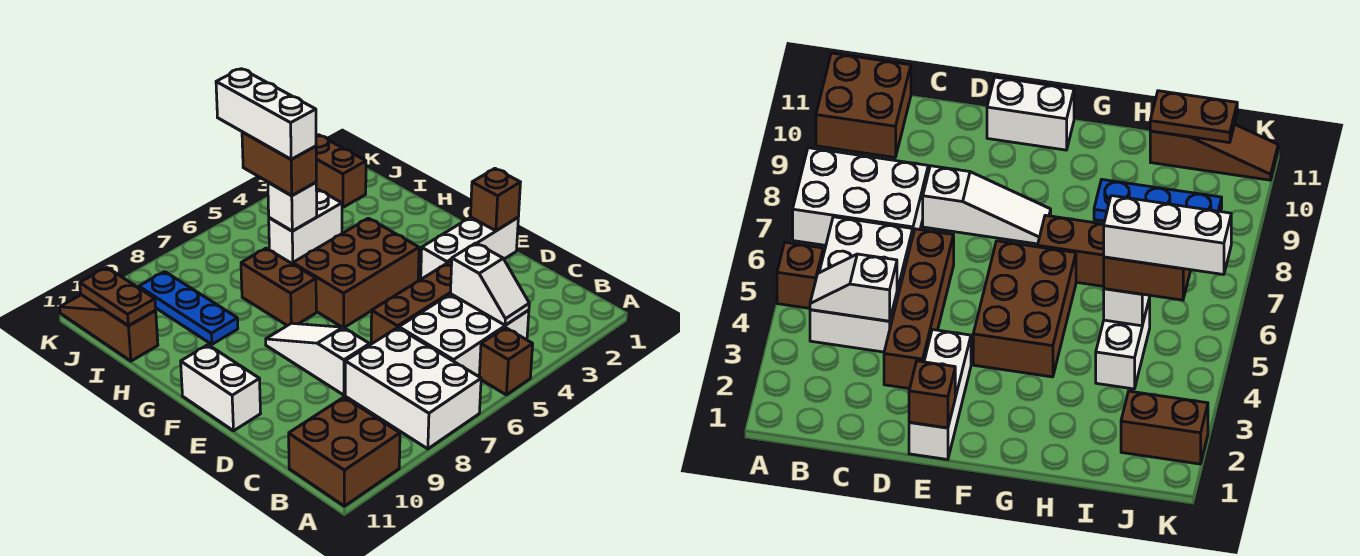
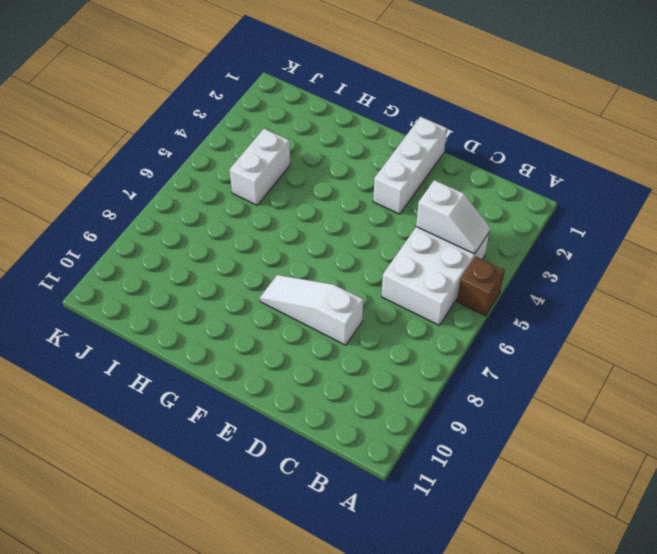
none -> white brick A7:C8 level 1
none -> brown brick A10:B11 level 1
none -> brown brick D3:D6 level 1

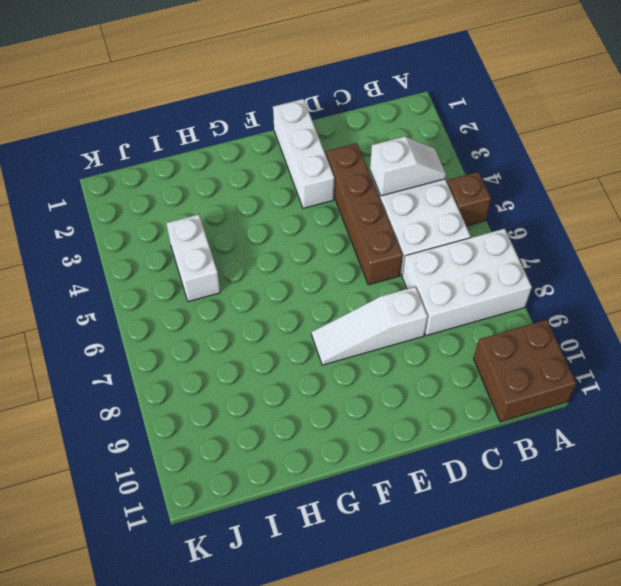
none -> white brick E11:F11 level 1
none -> brown brick F4:G6 level 1
none -> brown brick G7:H7 level 1

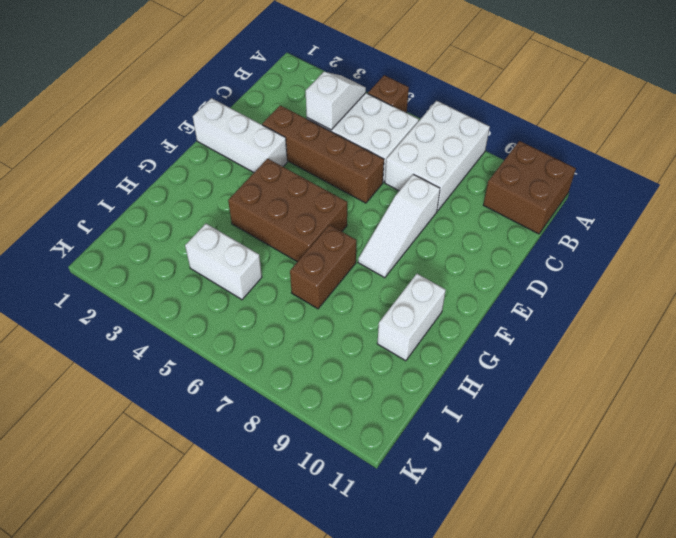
white brick G10:H10 level 1 -> white brick E11:F11 level 1
none -> blue plate H9:J9 level 1
none -> brown slope I11:K11 level 1 top I
none -> brown brick J2:K2 level 1

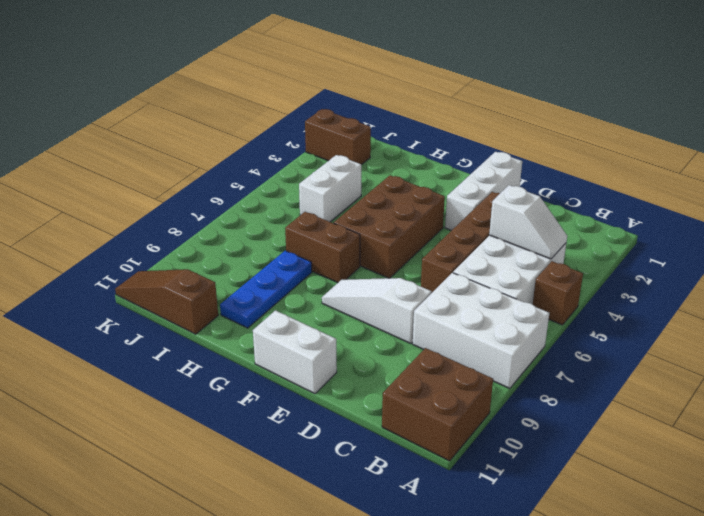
blue plate H8:H10 level 1 -> blue plate H9:J9 level 1
none -> brown brick E1 level 2
none -> white brick I5 level 2
none -> brown plate I11:J11 level 2

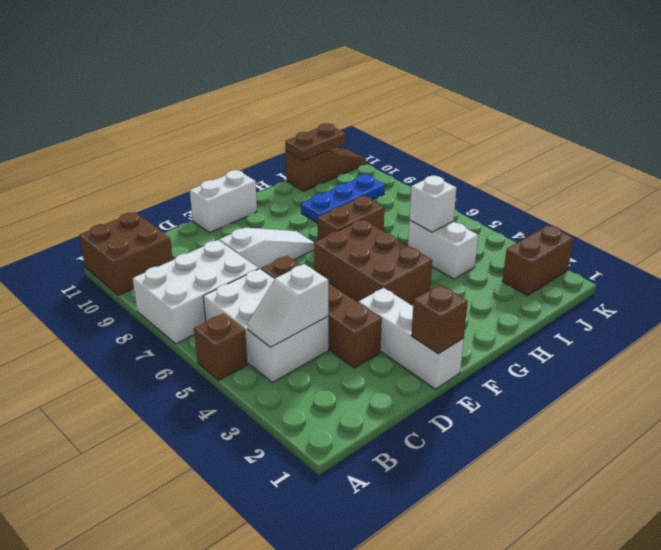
none -> brown brick I5:J5 level 3
none -> white brick I5:K5 level 4

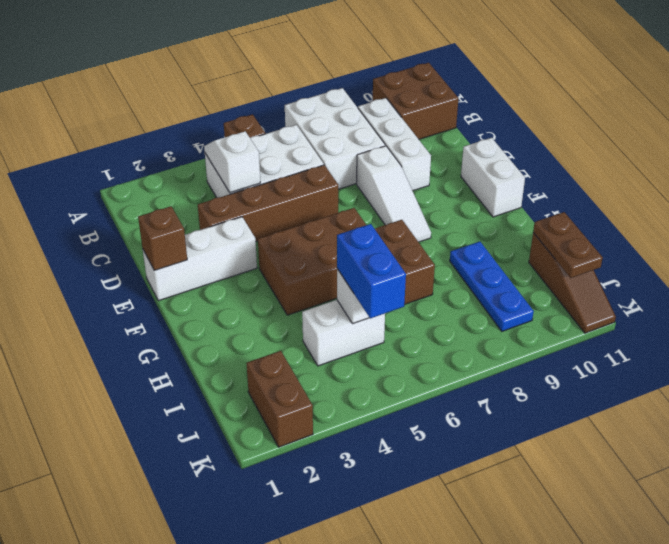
white brick B9:D9 level 1 -> white brick I5:K5 level 4
blue brick I5:J5 level 3 -> brown brick I5:J5 level 3

